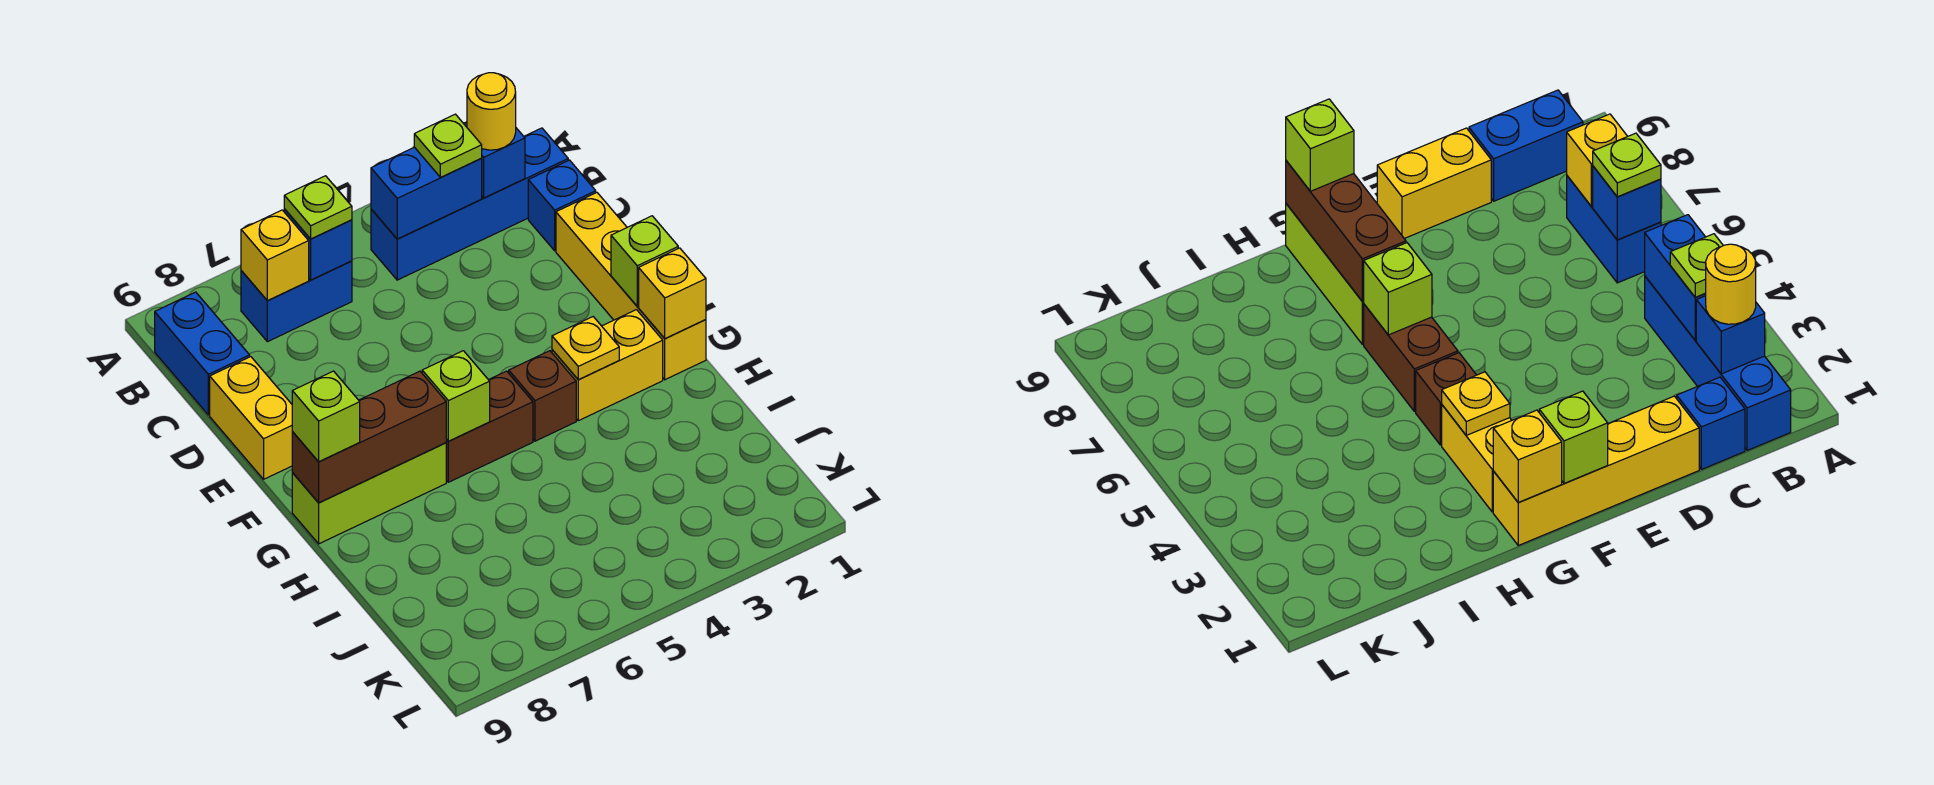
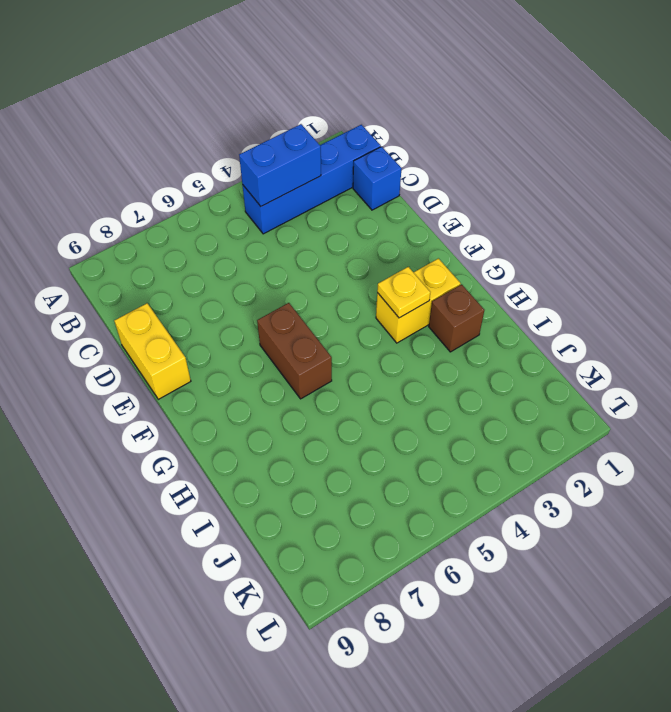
brown brick F6:G6 level 1 -> brown brick G5:G6 level 1
brown brick H2 level 1 -> brown brick G4 level 1
none -> blue brick B6:B7 level 1
none -> blue brick B9:C9 level 1
none -> yellow brick D1:G1 level 1

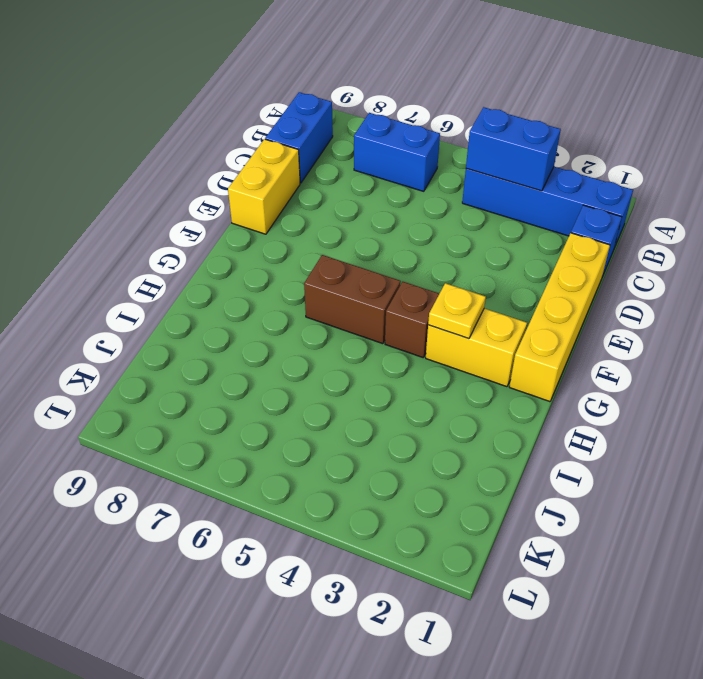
none -> lime brick G7:G9 level 1
none -> blue brick B2 level 2
none -> blue brick B6 level 2

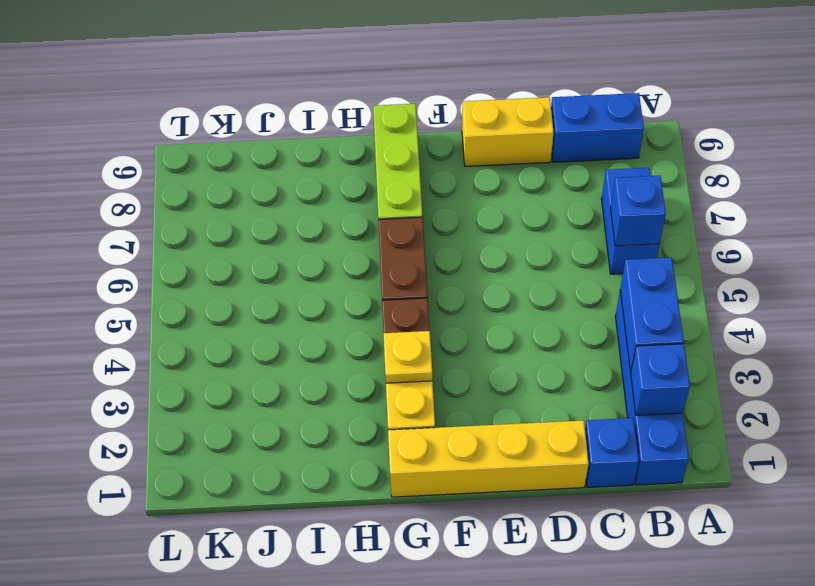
none -> yellow brick B7 level 2
none -> lime brick F1 level 2
none -> yellow brick G1 level 2

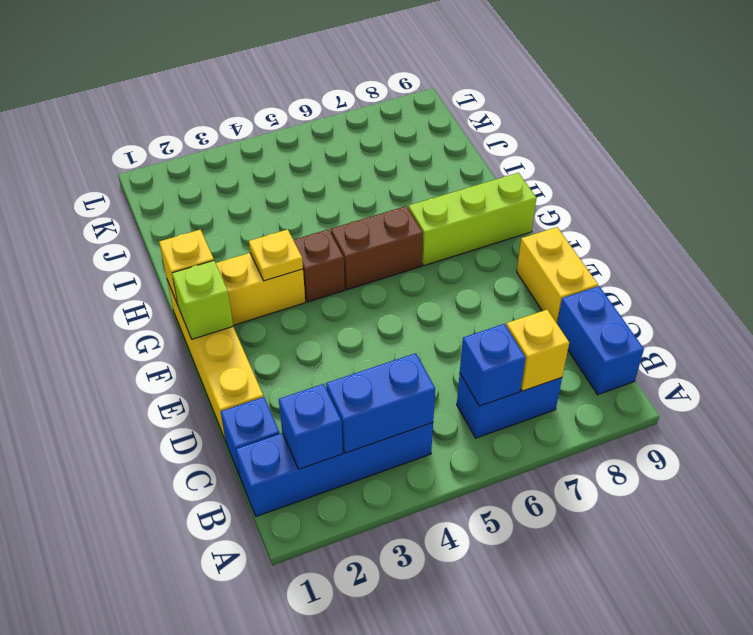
none -> lime brick G6 level 2
none -> brown brick G7:G9 level 2
none -> yellow round brick B2 level 3

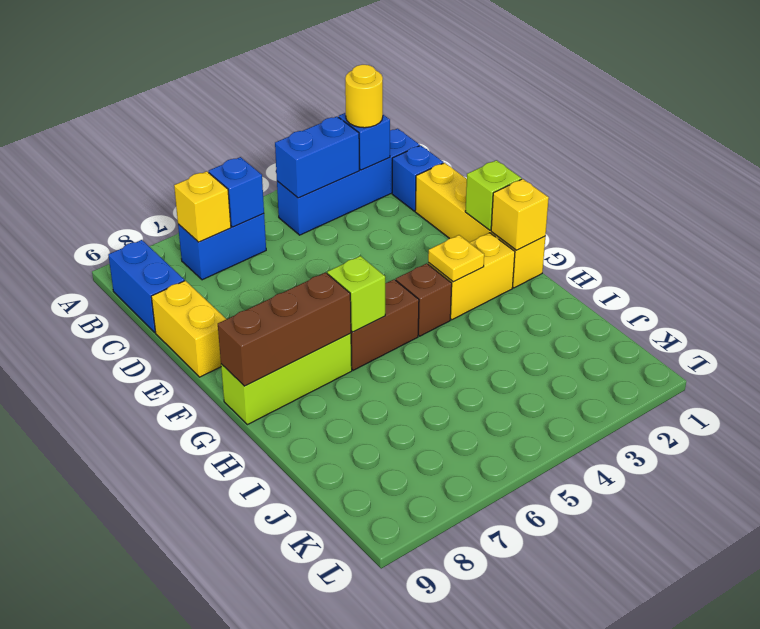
none -> lime plate B3 level 3
none -> lime plate B6 level 3
none -> lime brick G9 level 3

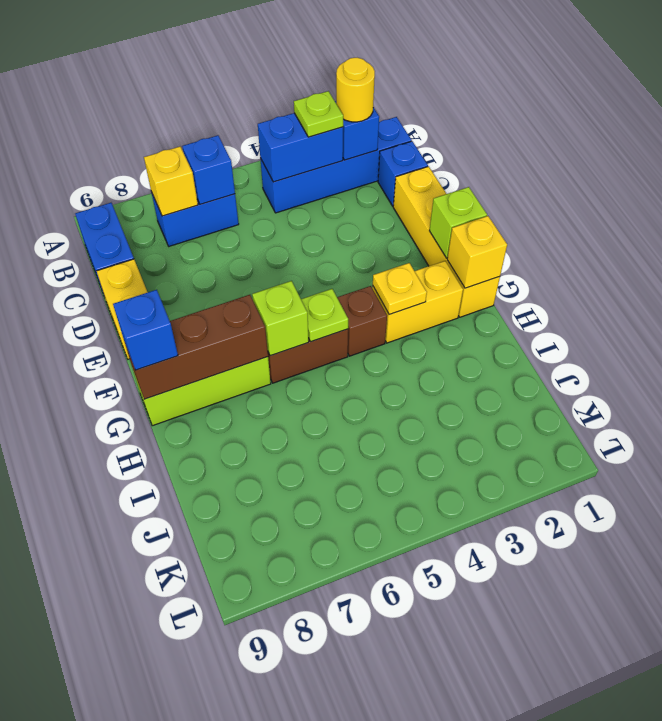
lime plate G5 level 2 -> lime plate B6 level 3
blue brick G9 level 3 -> lime brick G9 level 3

